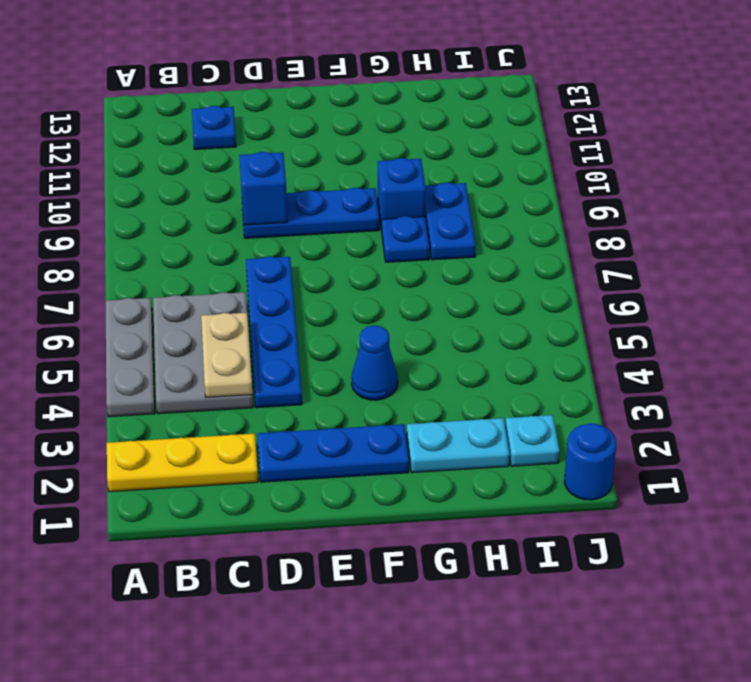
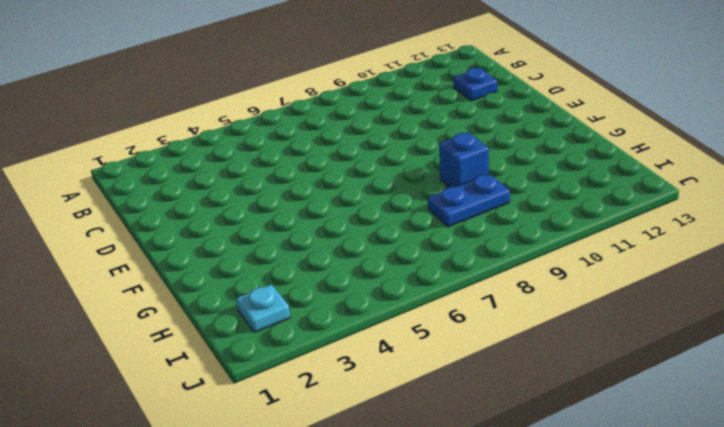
none -> yellow plate A2:C2 level 1
none -> grey plate A4:A6 level 1
none -> grey plate B4:C6 level 1

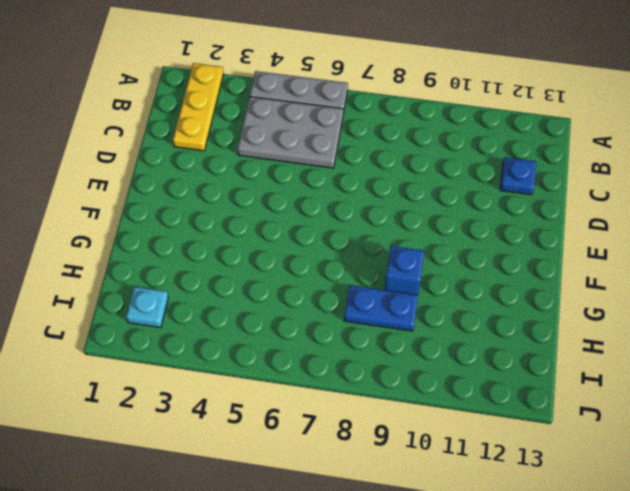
none -> blue plate D2:F2 level 1
none -> blue plate D4:D7 level 1
none -> blue plate D9:F9 level 1

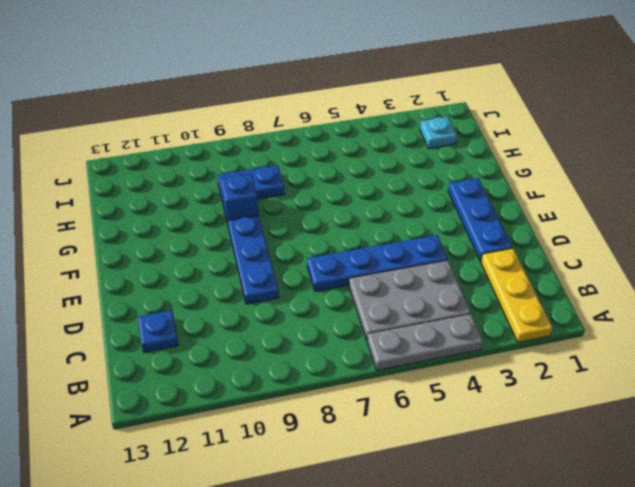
none -> blue cone F4 level 1
none -> cyan plate G2:H2 level 1
none -> blue plate G8 level 1

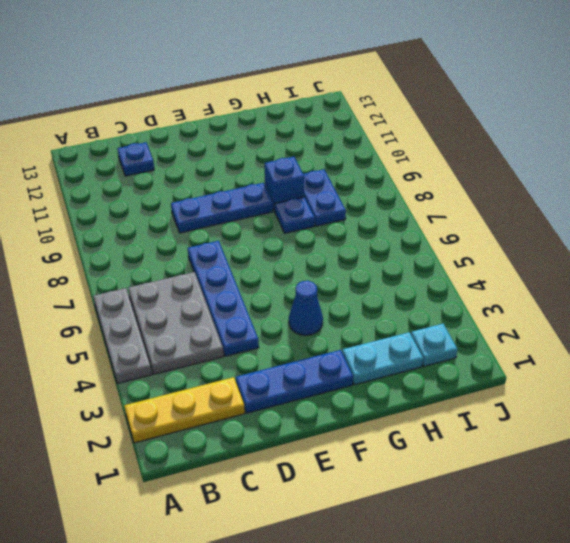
none -> blue round brick J1 level 1
none -> tan plate C4:C5 level 2
none -> blue brick D9 level 2

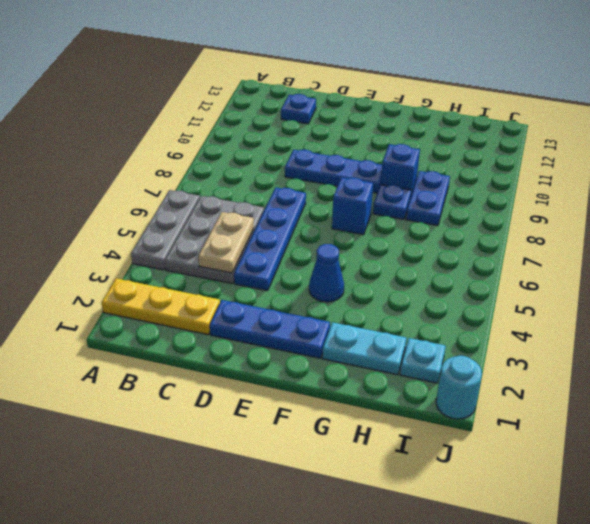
blue brick F7 level 1 -> blue brick D9 level 2
cyan round brick J1 level 1 -> blue round brick J1 level 1

